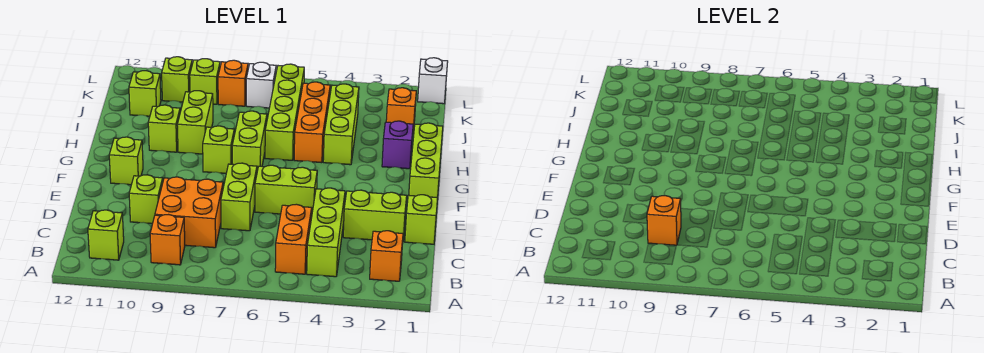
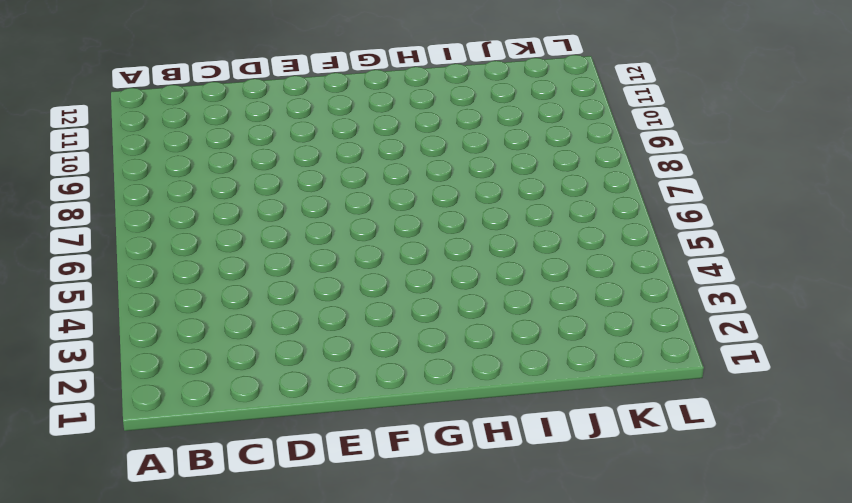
none -> orange brick B2 level 1
none -> lime brick B4:D4 level 1
none -> orange brick B5:C5 level 1

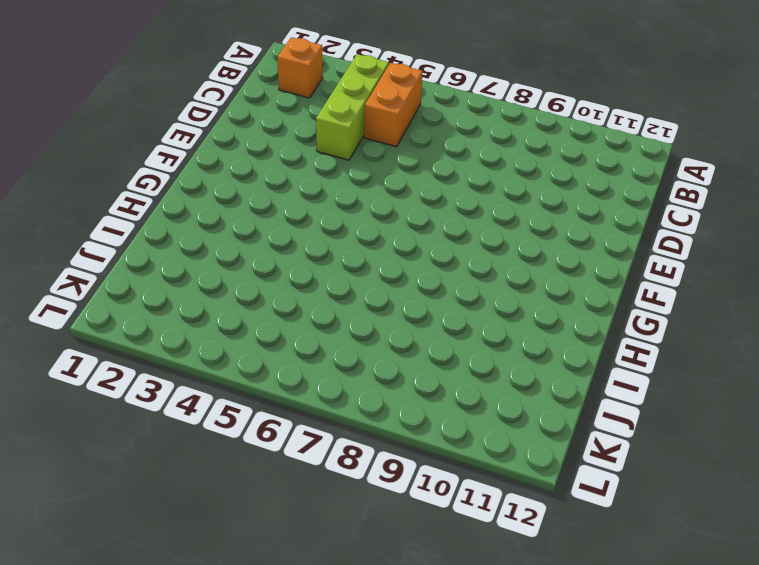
none -> orange brick B9 level 1
none -> lime brick B11 level 1
none -> orange brick C8:D9 level 1

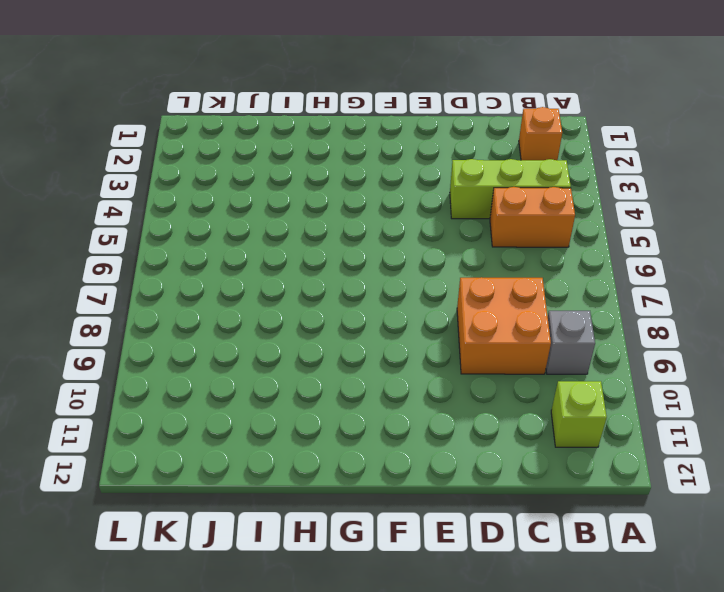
grey brick B9 level 1 -> orange brick B9 level 1
none -> lime brick D1 level 1
none -> lime brick D2:D3 level 1
none -> lime brick D7:E7 level 1

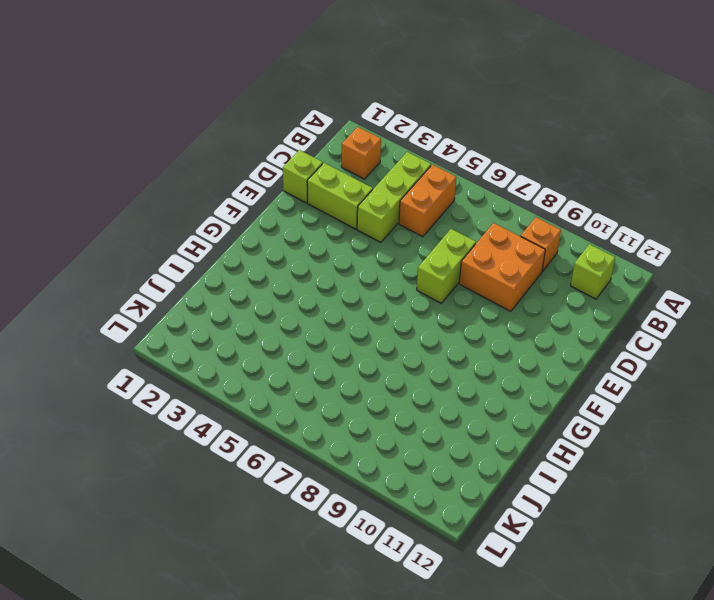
none -> lime brick D10 level 1
none -> lime brick E5:E6 level 1
none -> lime brick F1:H1 level 1

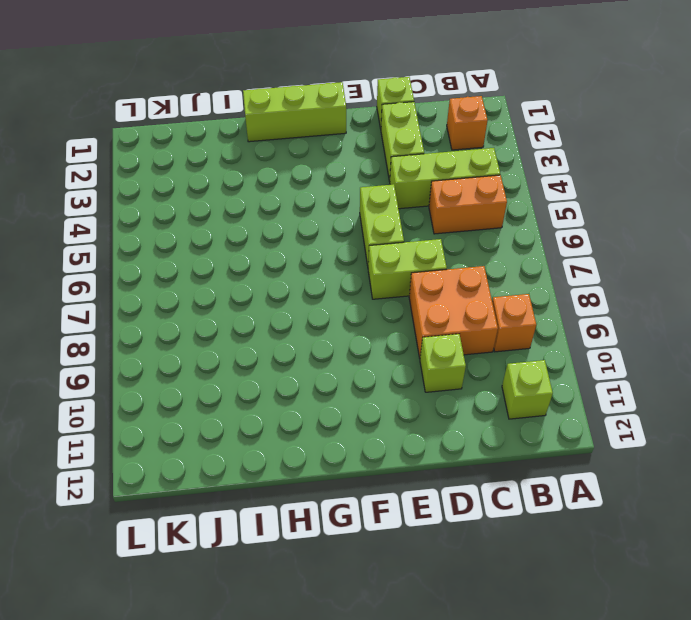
none -> lime brick F11 level 1
none -> lime brick G7:H7 level 1
none -> lime brick G8 level 1

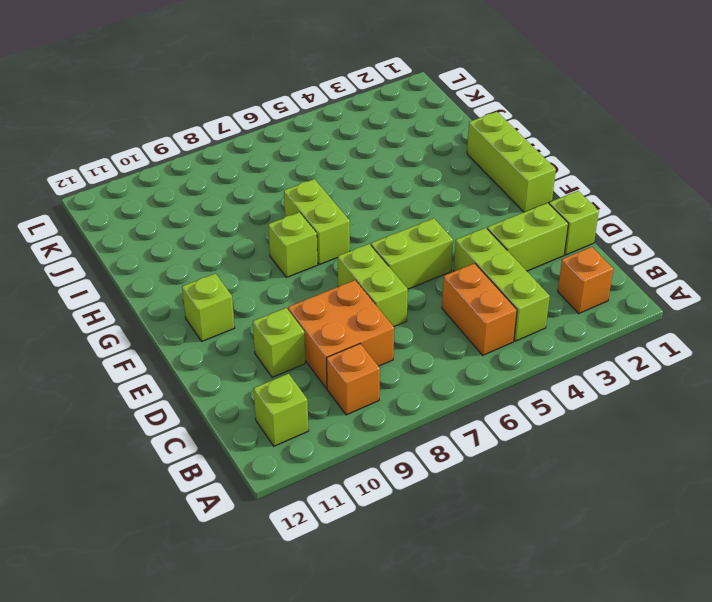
none -> purple brick H2 level 1
none -> lime brick H4:J4 level 1
none -> orange brick H5:J5 level 1

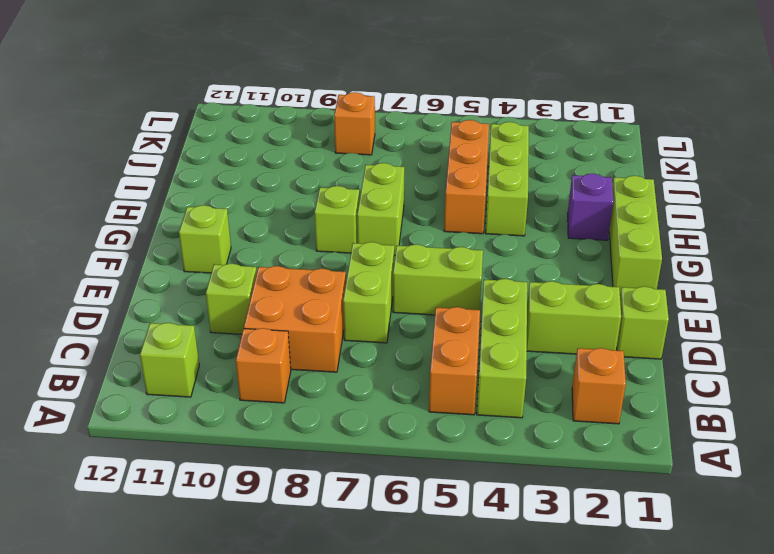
none -> lime brick H6:K6 level 1
none -> lime brick H9:I9 level 1
none -> lime brick H10 level 1

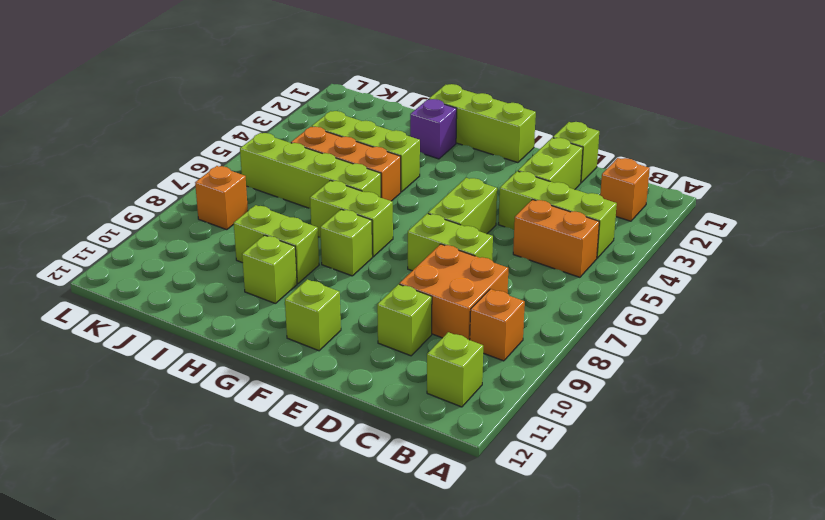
none -> orange brick J2 level 1
none -> lime brick J11 level 1
none -> white brick K7 level 1

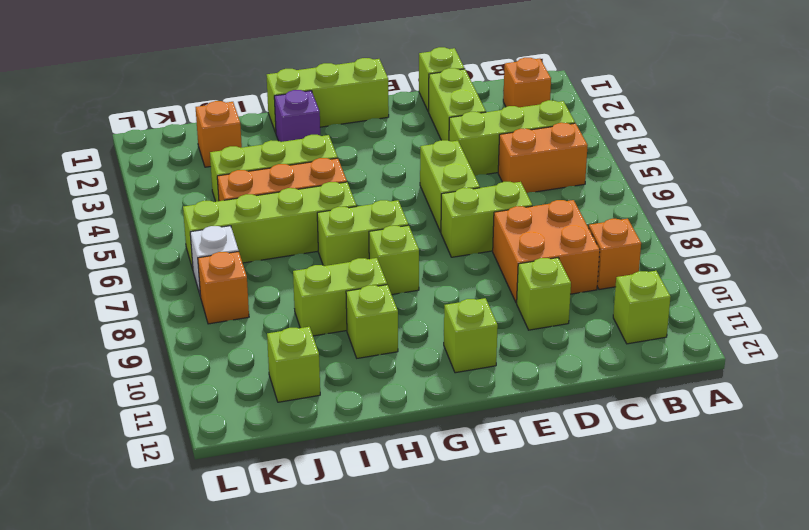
none -> lime brick K9 level 1
none -> lime brick K10 level 1
none -> white brick L1 level 1

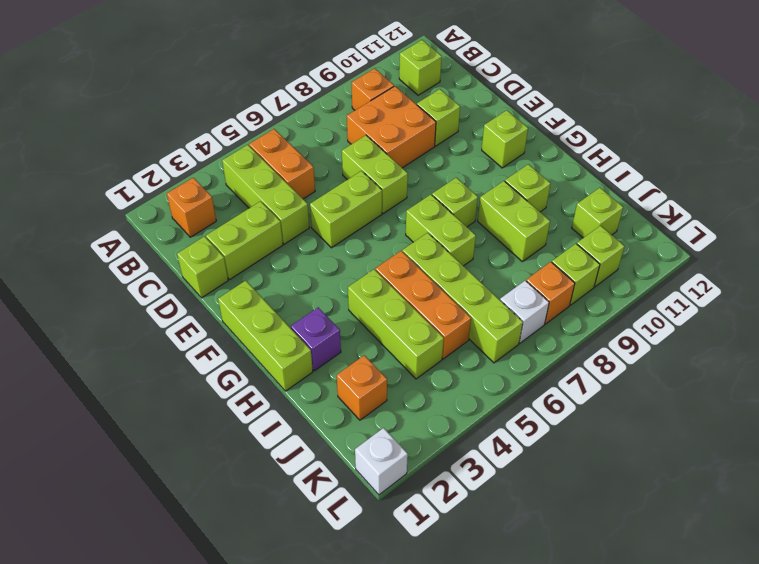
none -> orange brick C9 level 2

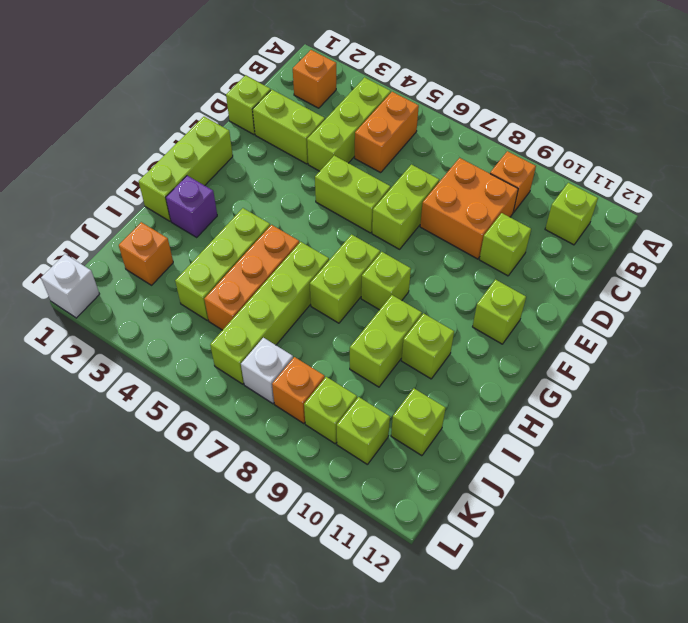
none -> orange brick C9 level 2

